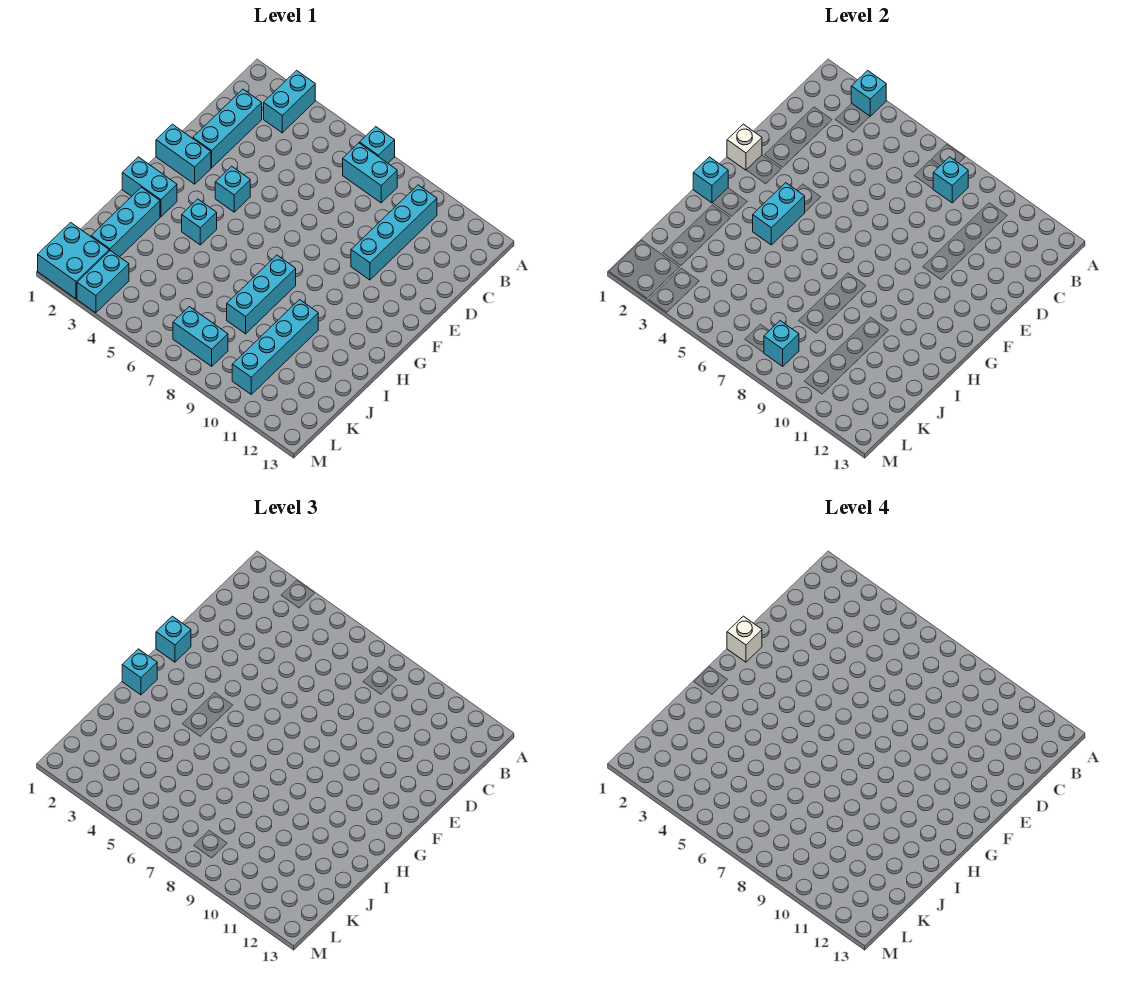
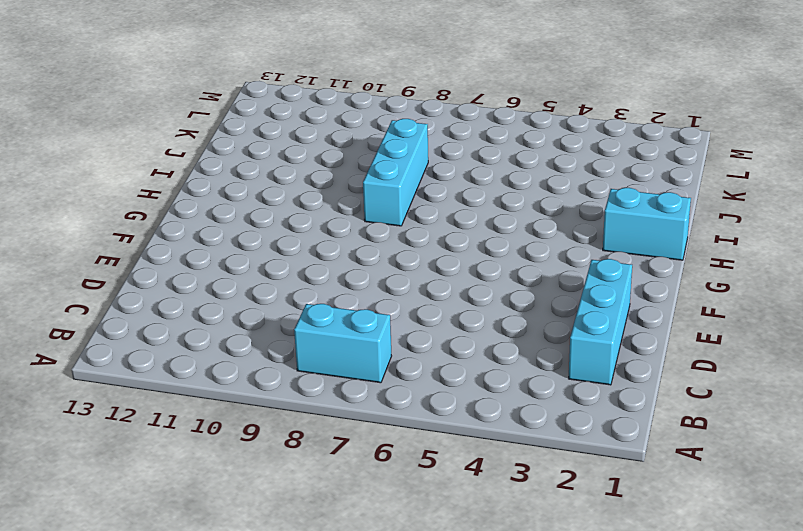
none -> cyan brick A3:B3 level 1
none -> cyan brick A7 level 1
none -> cyan brick B10:E10 level 1

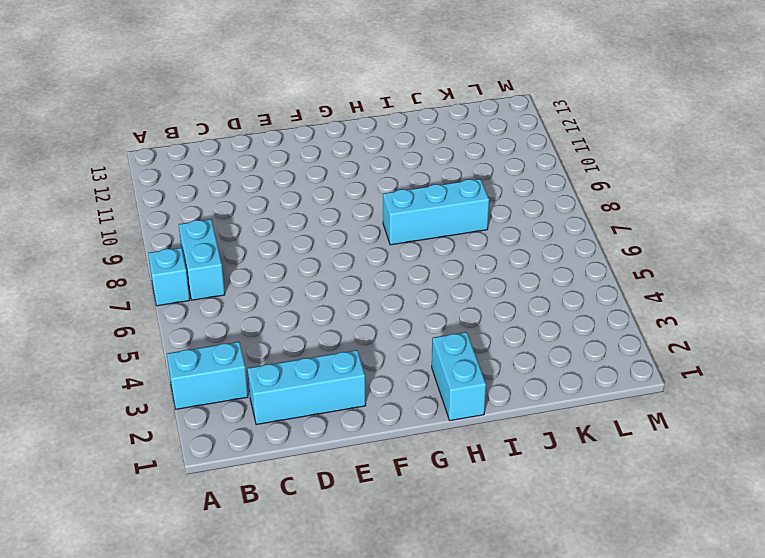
none -> cyan brick B10:E10 level 1
none -> cyan brick F1:F2 level 1
none -> cyan brick F4 level 1

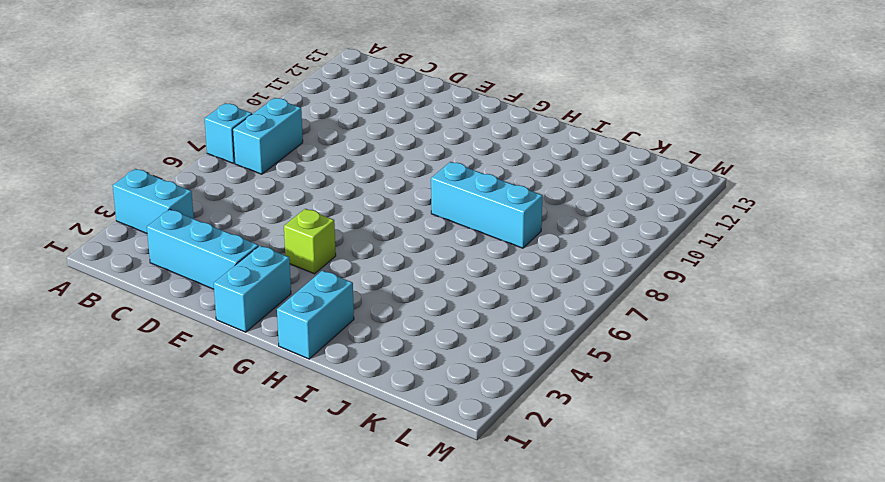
lime brick F4 level 1 -> cyan brick F4 level 1
none -> cyan brick B10:E10 level 1
none -> cyan brick H4 level 1
none -> cyan brick I2:K2 level 1

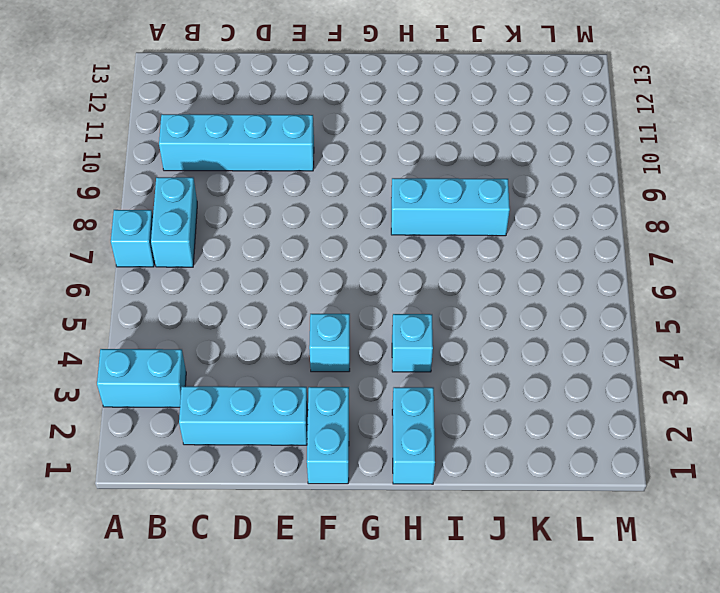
none -> cyan brick I2:K2 level 1
none -> cyan brick I10:L10 level 1
none -> cyan brick L1:M2 level 1

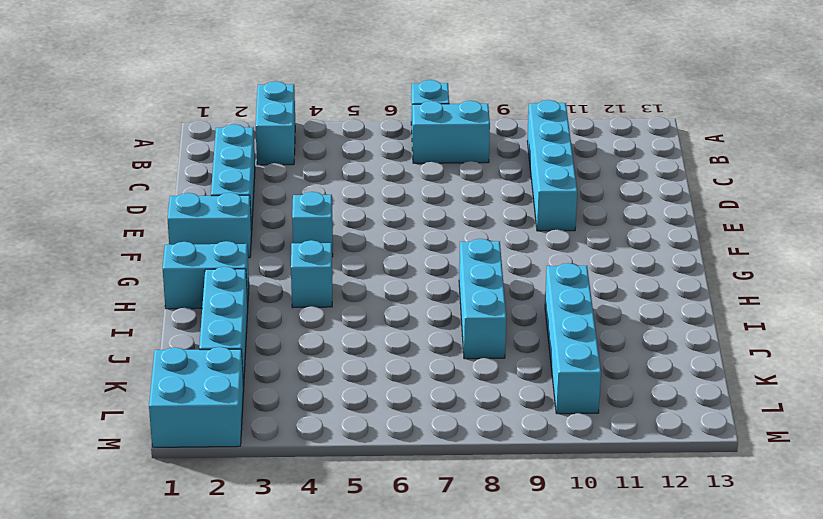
none -> cyan brick L3:M3 level 1
none -> cyan brick L7:L8 level 1
none -> cyan brick A3 level 2

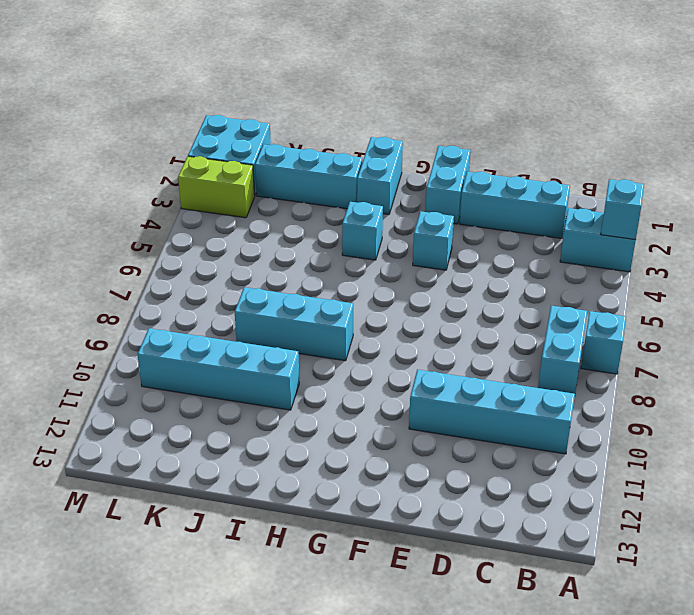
lime brick L3:M3 level 1 -> cyan brick L3:M3 level 1
none -> cyan brick L7:L8 level 1
none -> cyan brick B8 level 2
none -> white brick F1 level 2

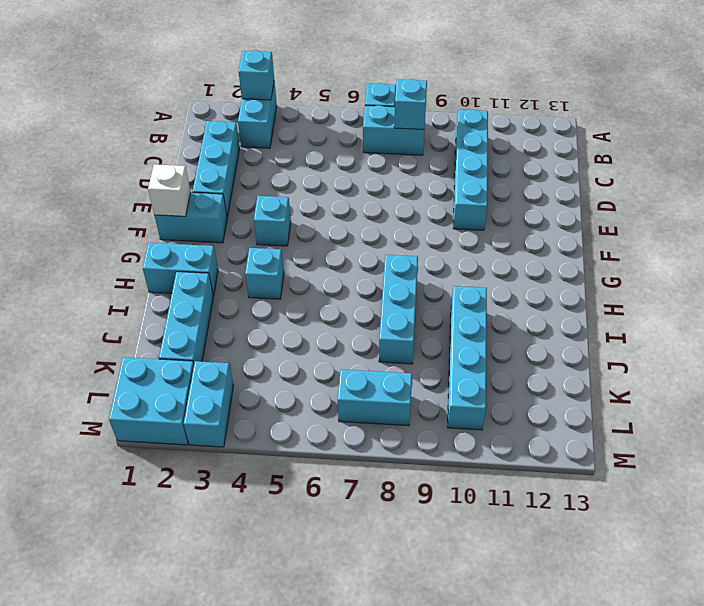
none -> cyan brick G4:H4 level 2
none -> cyan brick H1 level 2
none -> cyan brick L8 level 2

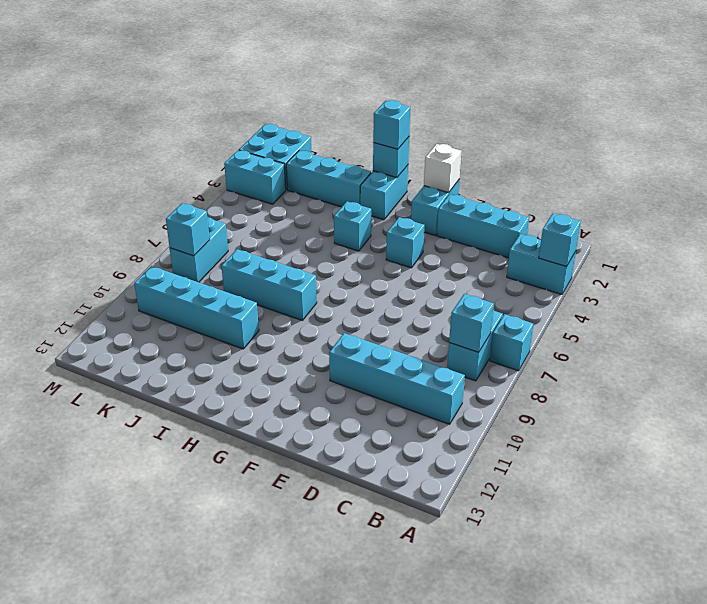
none -> cyan brick G4:H4 level 2
none -> cyan brick F1 level 3
none -> white brick F1 level 4

